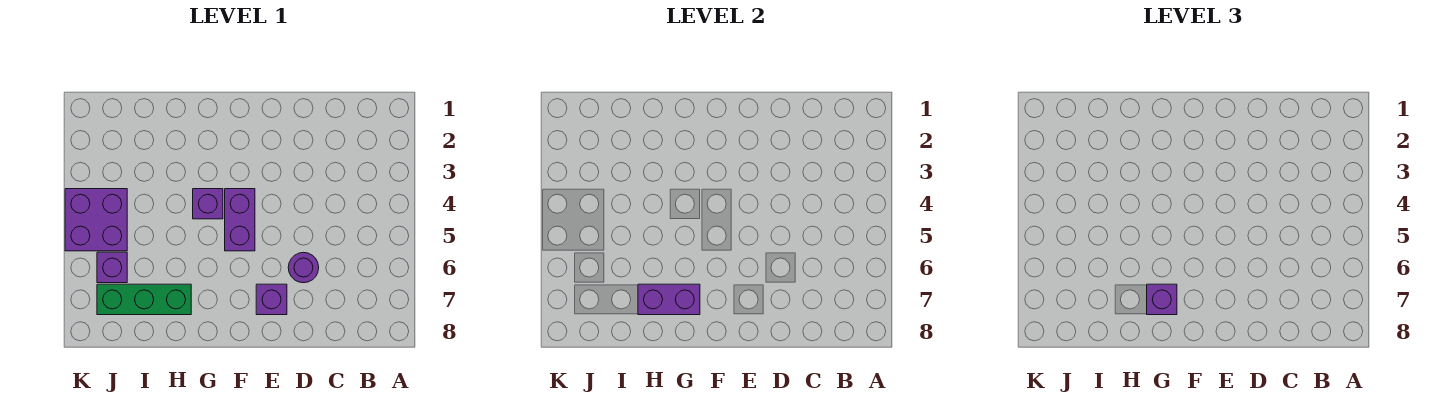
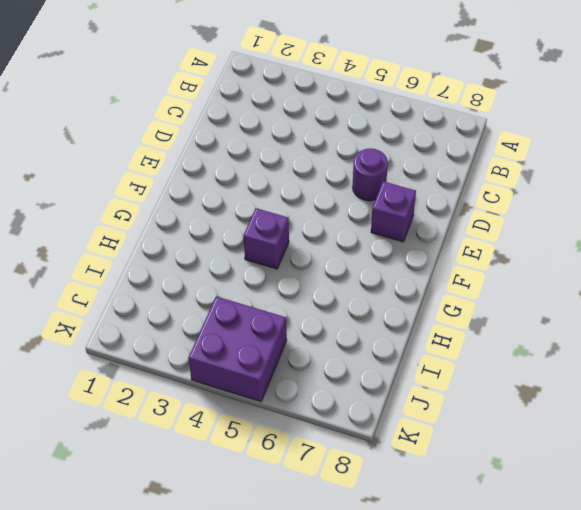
none -> purple brick F4:F5 level 1
none -> green brick H7:J7 level 1

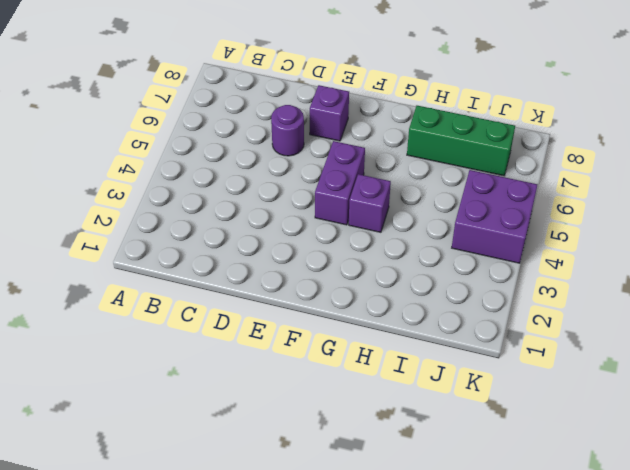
none -> purple brick J6 level 1
none -> purple brick G7:H7 level 2

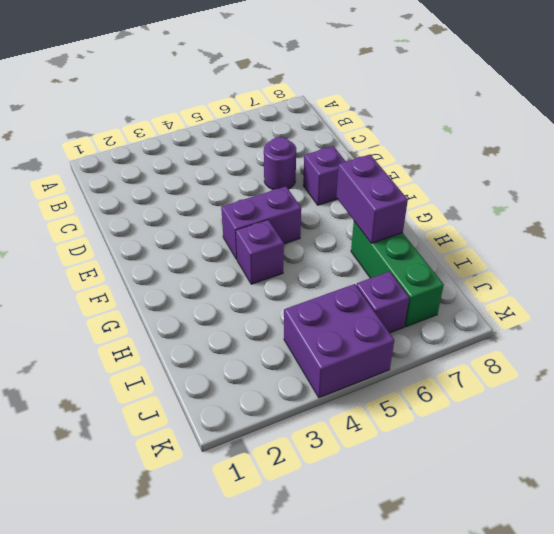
none -> purple brick G7 level 3

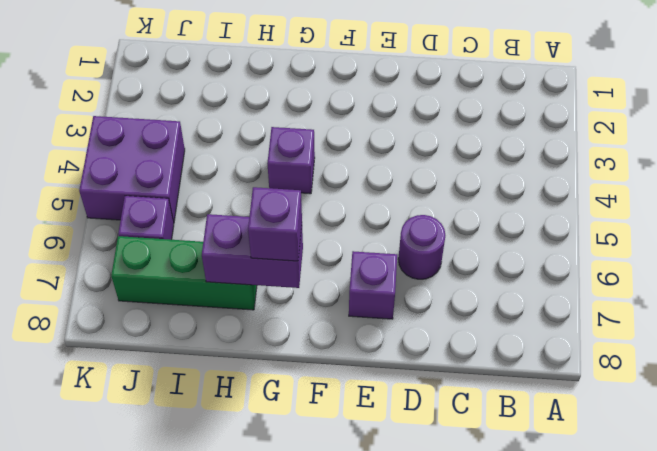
none -> purple brick F4:F5 level 1

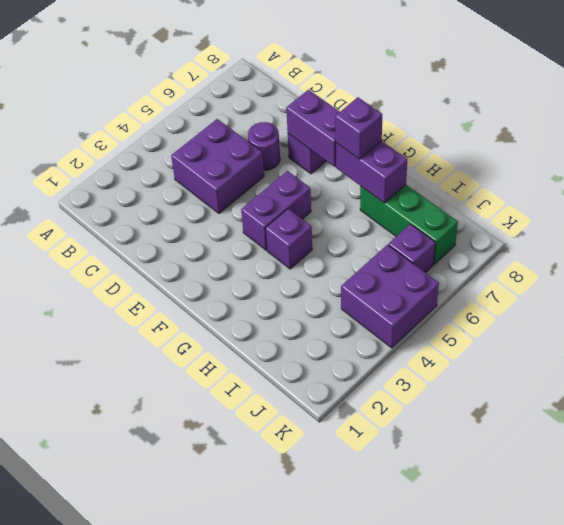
purple brick C4:D5 level 1 -> none
purple brick E7:F7 level 2 -> none

